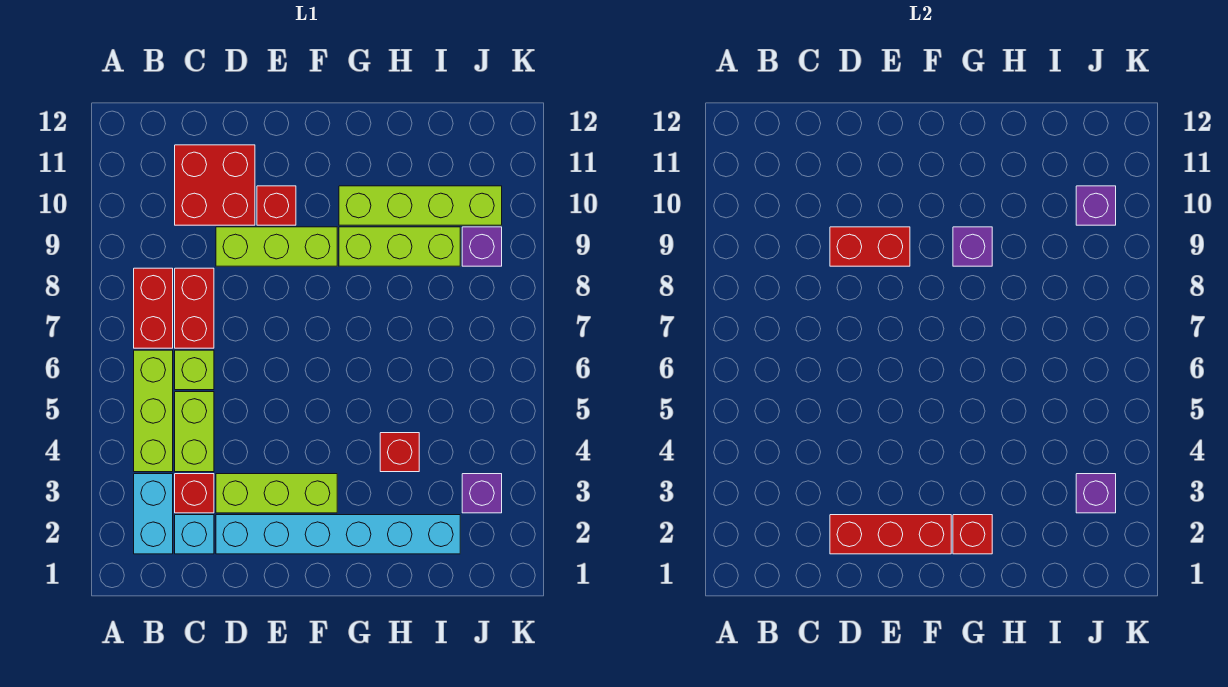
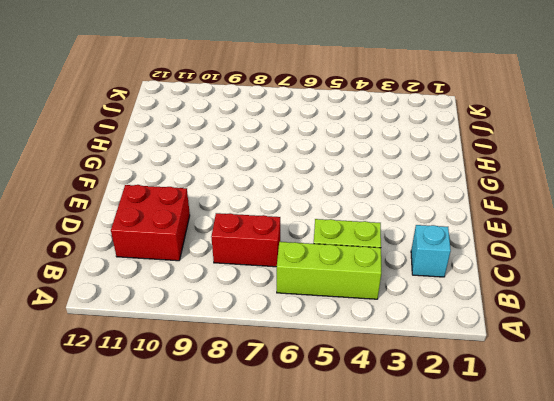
none -> cyan brick B2:B3 level 1
none -> red brick B7:B8 level 1
none -> red brick C3 level 1

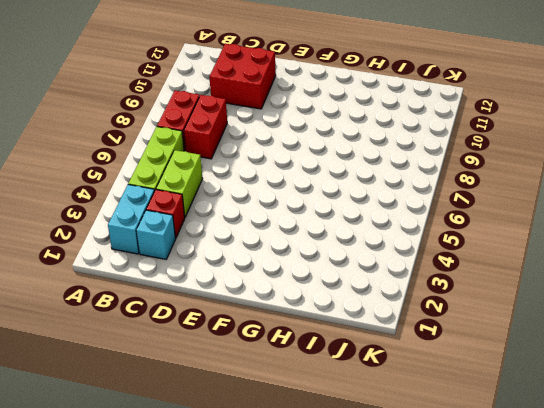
none -> lime brick C6 level 1
none -> cyan brick D2:I2 level 1
none -> lime brick D3:F3 level 1

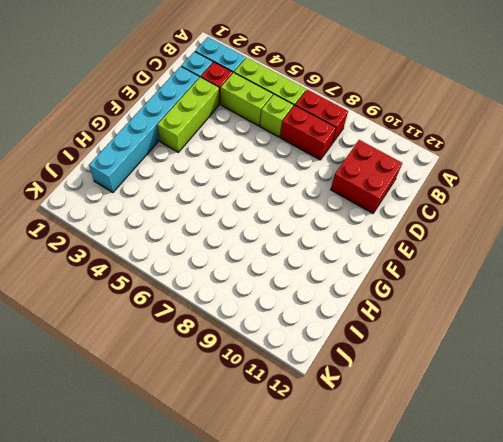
none -> lime brick D9:F9 level 1
none -> red brick E10 level 1
none -> lime brick G9:I9 level 1

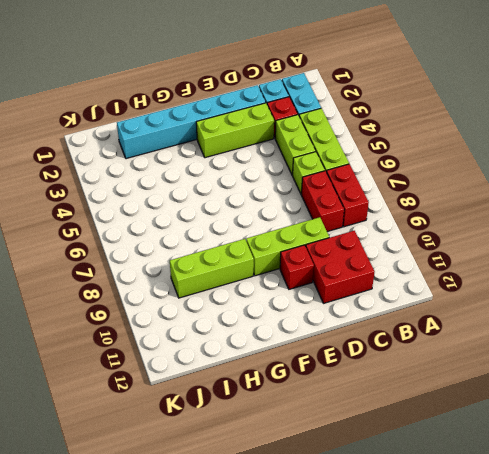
none -> lime brick G10:J10 level 1
none -> red brick H4 level 1
none -> purple brick J3 level 1

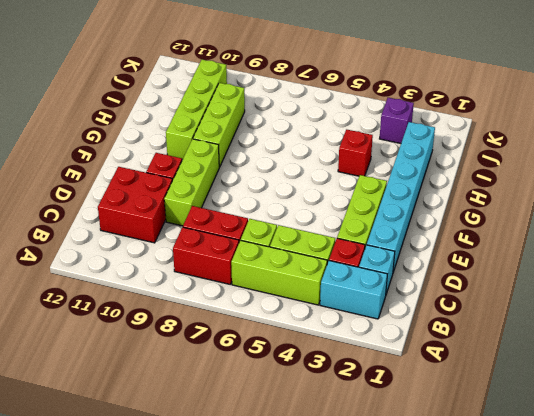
none -> purple brick J9 level 1
none -> red brick D2:F2 level 2
none -> red brick D9:E9 level 2

